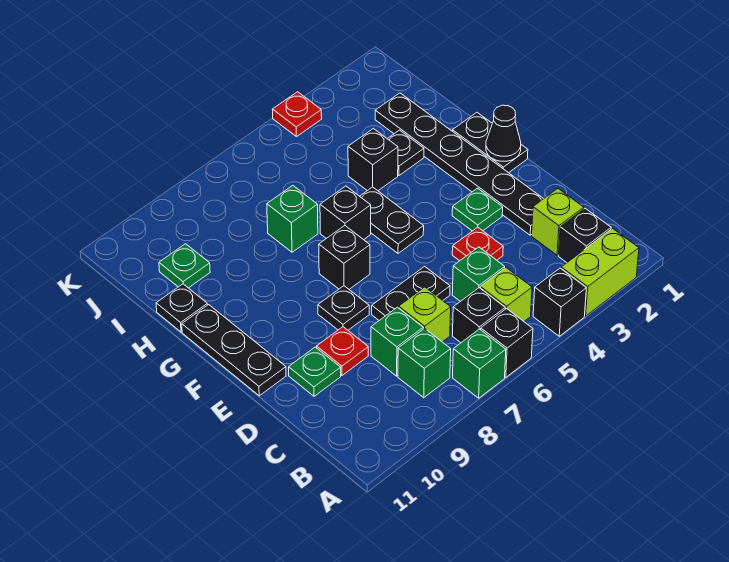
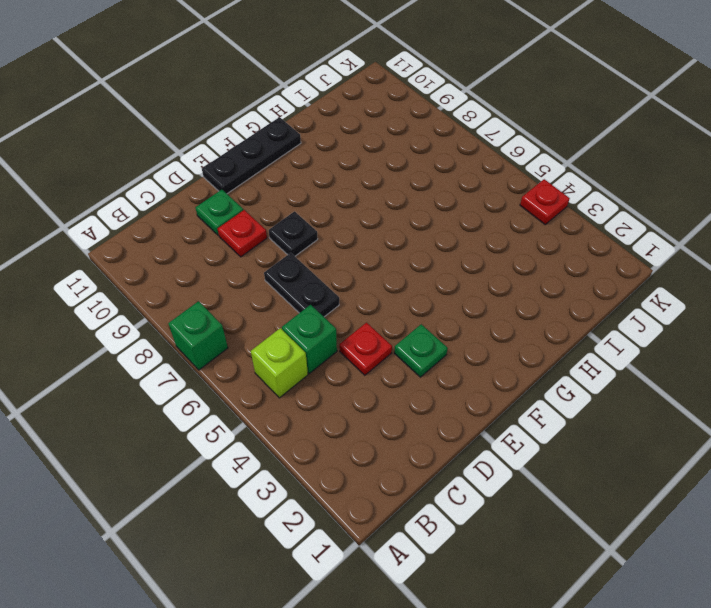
none -> lime brick A2:A3 level 1
none -> black brick A4 level 1
none -> black brick A6 level 1
none -> black brick B2 level 1

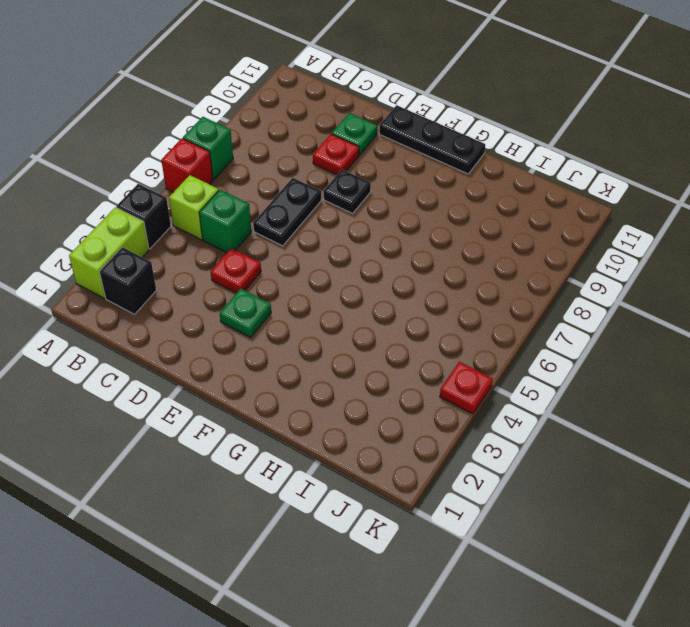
red brick A6 level 1 -> black brick A6 level 1
none -> black brick B6 level 1
none -> green brick B8 level 1
none -> lime brick C2 level 1
none -> lime brick C7 level 1

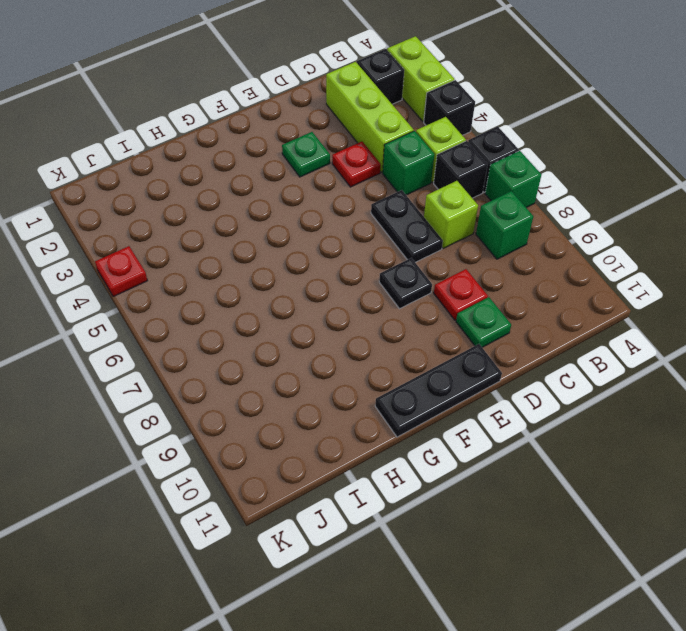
lime brick C2:C4 level 1 -> lime brick C2 level 1
none -> green brick C8 level 1
none -> black plate D2:I2 level 1
none -> black plate F1:G1 level 1
none -> black plate F5:G5 level 1

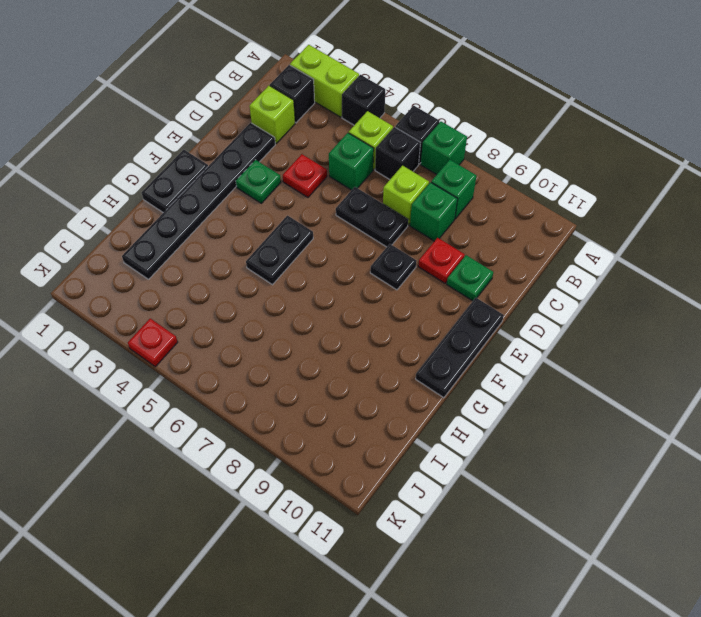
none -> black brick F7 level 1
none -> black brick G6 level 1
none -> black plate H3 level 1
none -> black brick H4 level 1

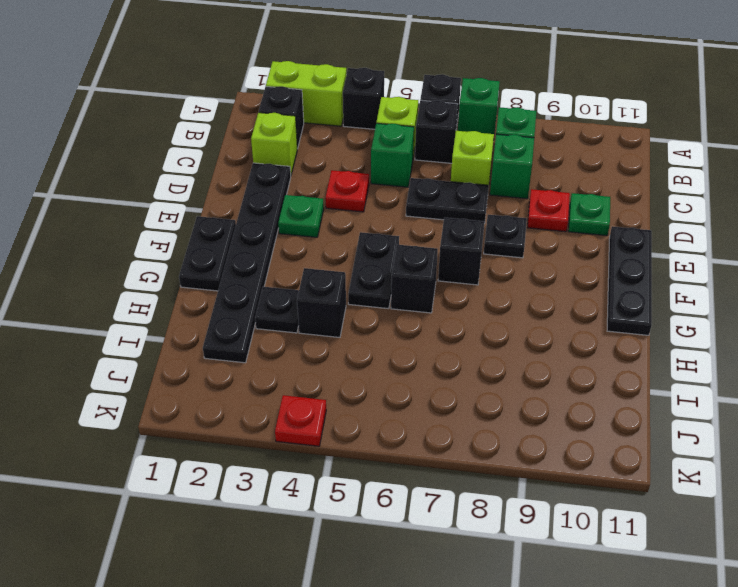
none -> green brick H7 level 1
none -> black plate H11 level 1
none -> green plate I10 level 1
none -> black cone F1 level 2

